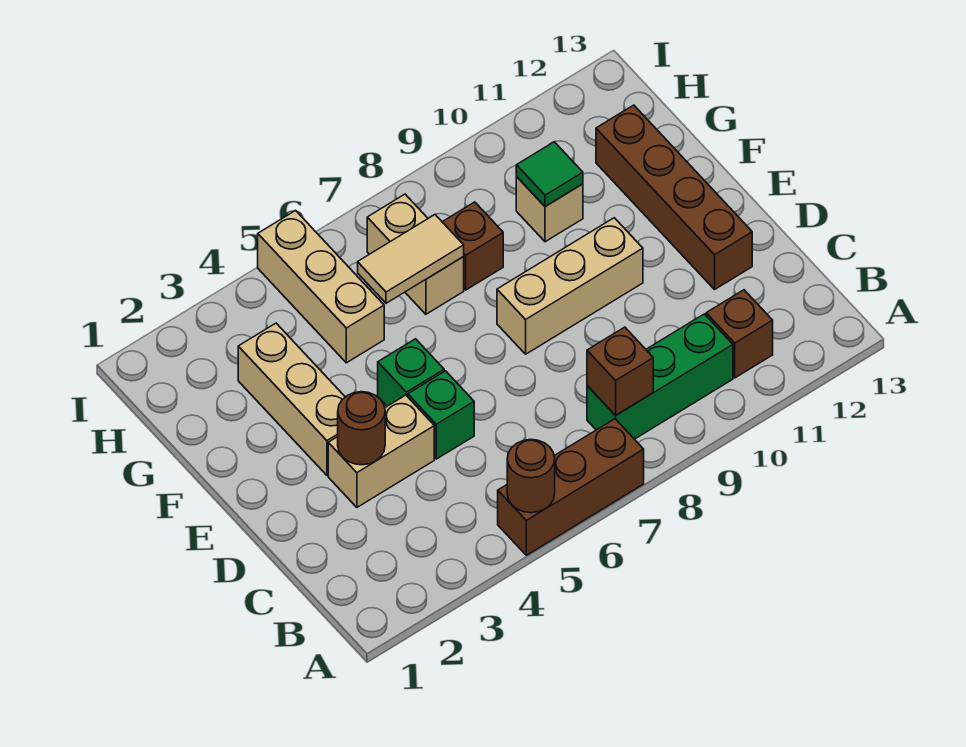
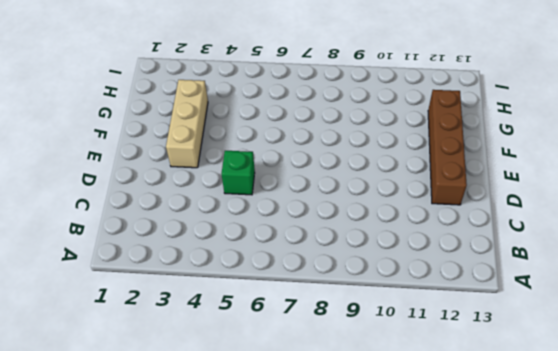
none -> brown brick A5:A7 level 1
none -> green brick B8:B10 level 1
none -> brown brick B11 level 1

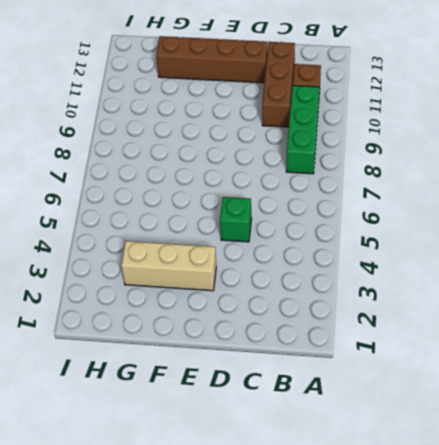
brown brick C10:C12 level 1 -> brown brick A5:A7 level 1
none -> tan brick D3:D4 level 1
none -> green brick E5 level 1
none -> tan brick E8:E10 level 1

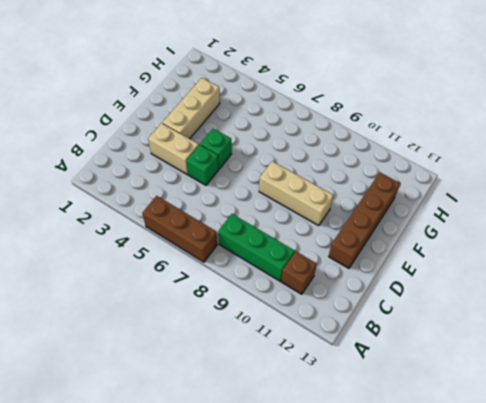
none -> tan brick G5:I5 level 1
none -> tan brick G7:H7 level 1
none -> brown brick G8 level 1

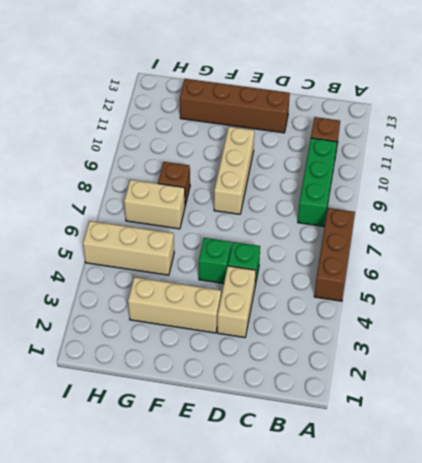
none -> tan brick G10 level 1
none -> brown round brick A5 level 2
none -> brown brick B8 level 2

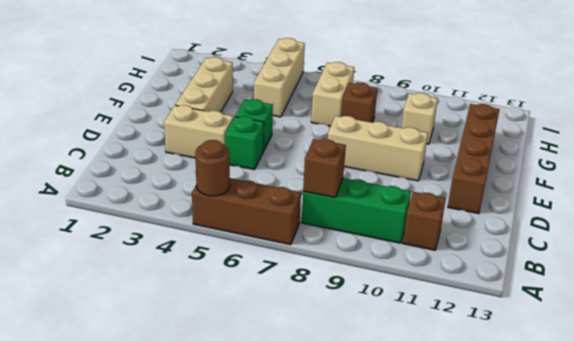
none -> brown round brick D3 level 2
none -> tan tile G6:G7 level 2
none -> green tile G10 level 2

